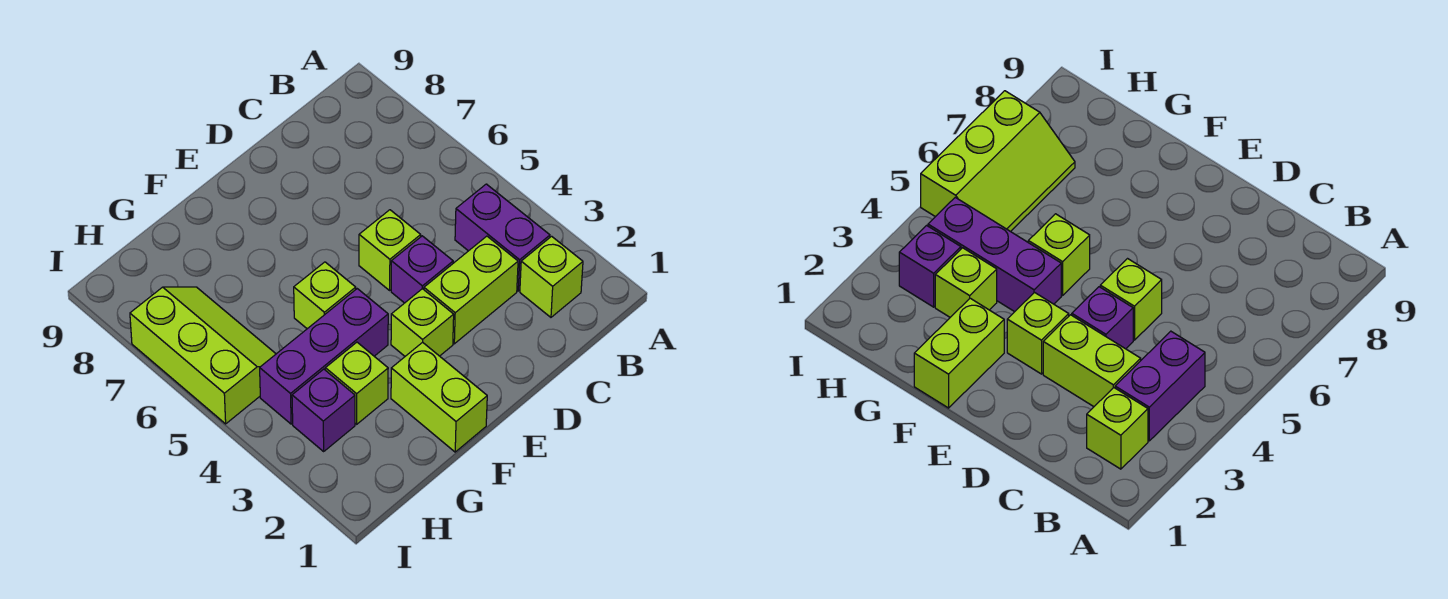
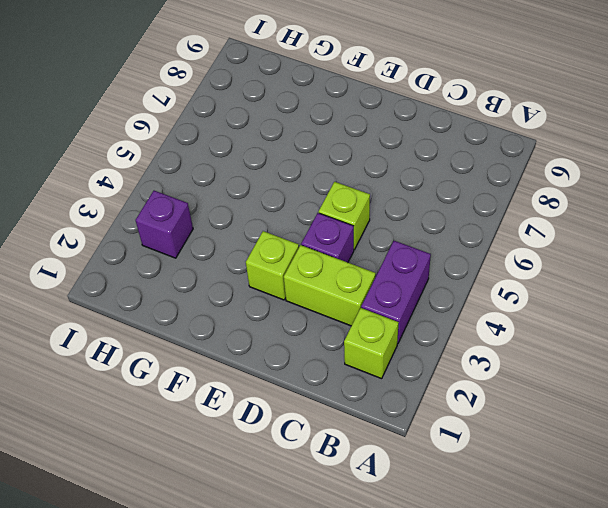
none -> lime brick F1:F2 level 1
none -> purple brick F4:H4 level 1
none -> lime brick F5 level 1

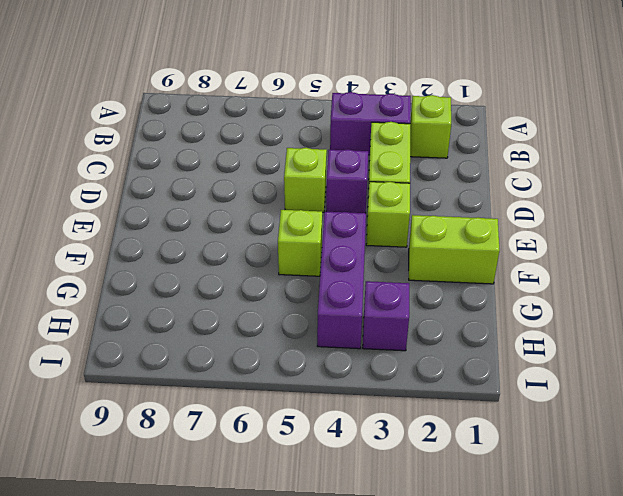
none -> lime brick G3 level 1
none -> lime slope H5:I7 level 1 top I

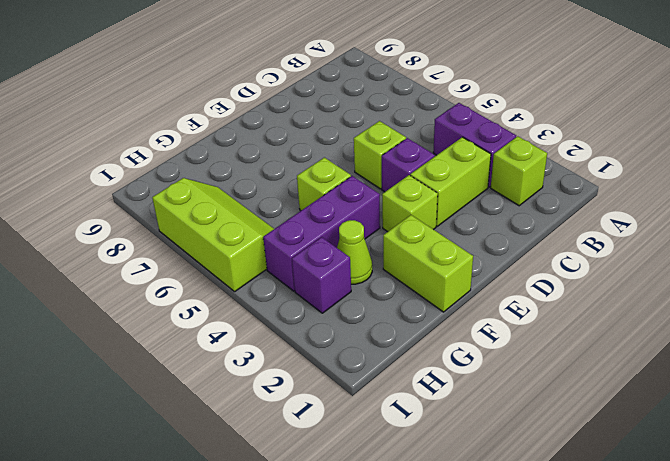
lime cone G3 level 1 -> lime brick G3 level 1

